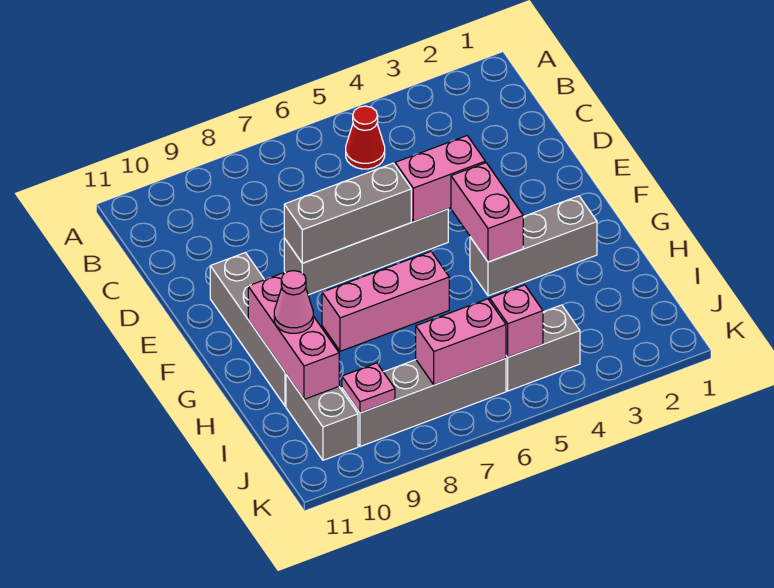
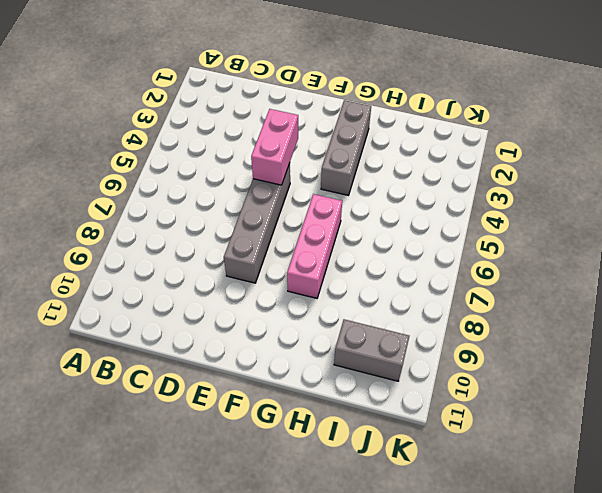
none -> red cone B5 level 1
none -> grey brick E10:H10 level 1
none -> grey brick J4:J5 level 1

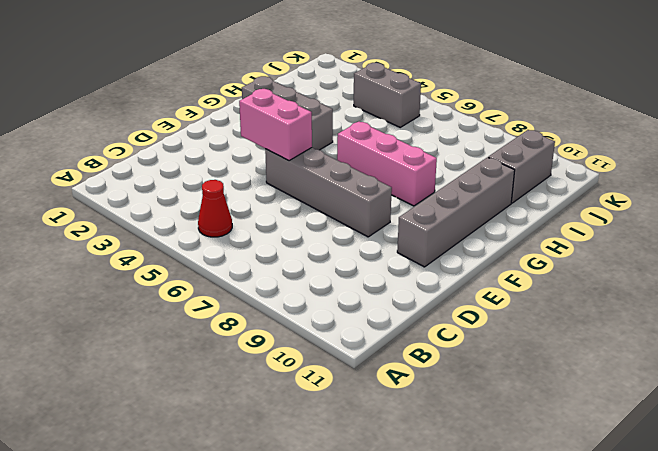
none -> grey brick J6:J9 level 1
none -> grey brick E6:E8 level 2
none -> pink brick F4:G4 level 2

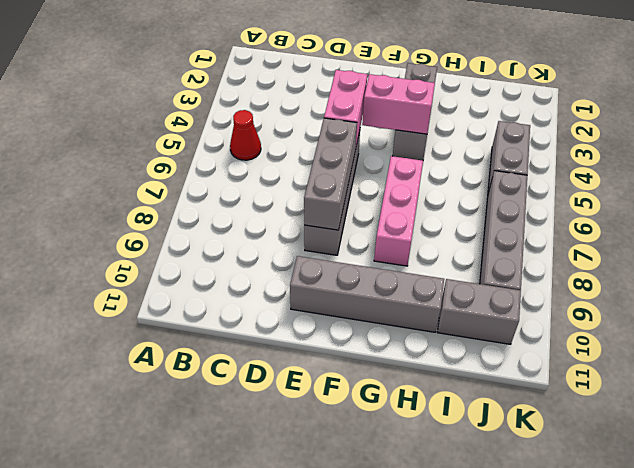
none -> pink brick G10:I10 level 2
none -> pink brick J5 level 2
none -> pink brick J6:J7 level 2

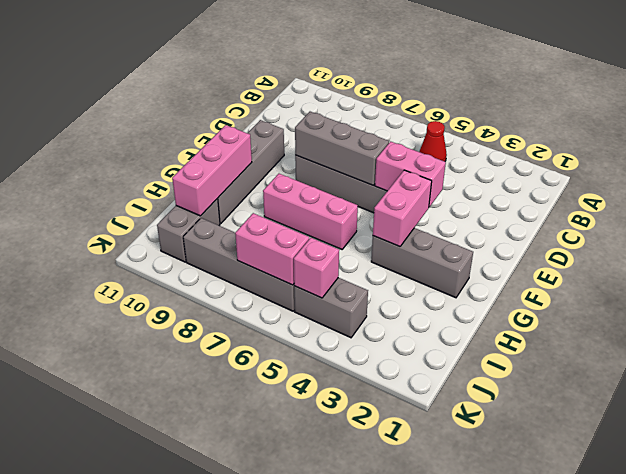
none -> pink plate J9 level 2
none -> pink cone H10 level 3

